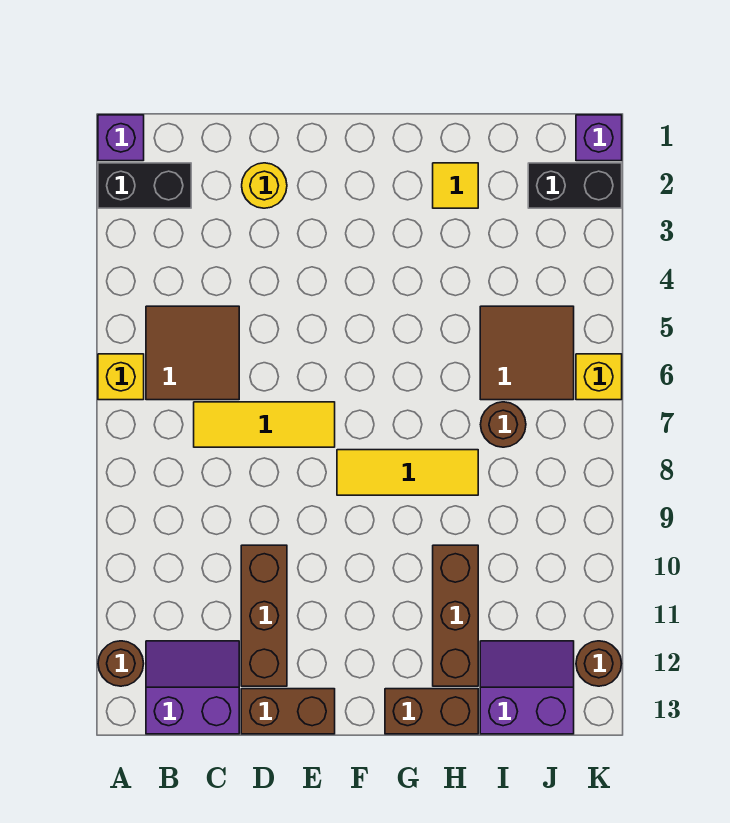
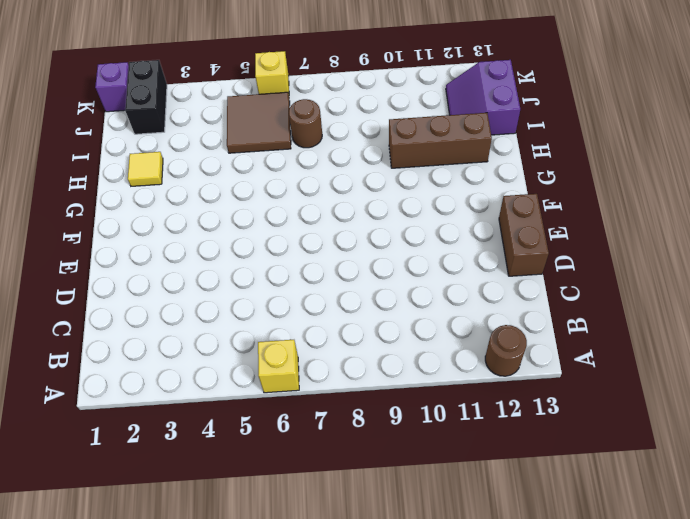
none -> purple brick A1 level 1
none -> black brick A2:B2 level 1
none -> brown tile B5:C6 level 1

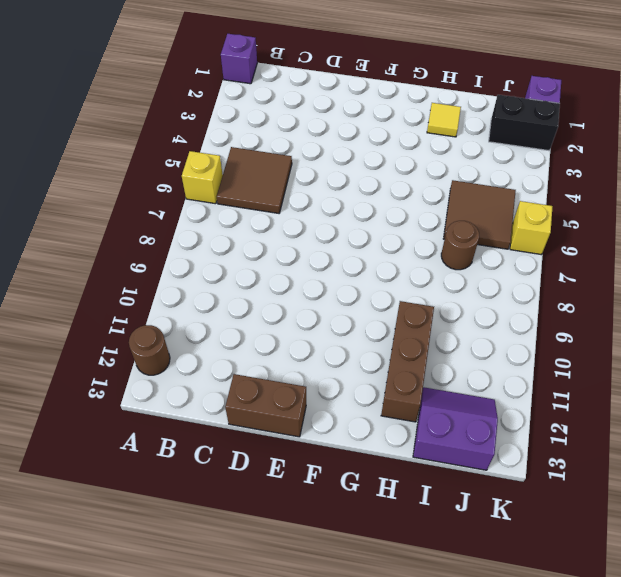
none -> black brick A2:B2 level 1
none -> purple slope B12:C13 level 1 top 13
none -> yellow tile C7:E7 level 1

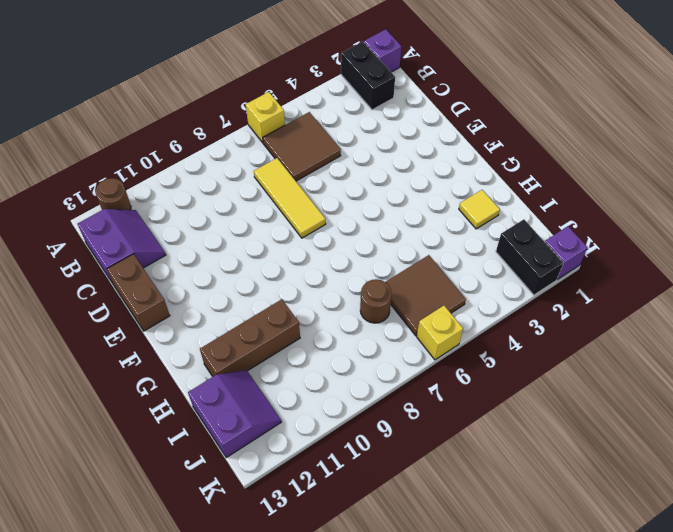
none -> yellow round brick D2 level 1
none -> brown brick D10:D12 level 1
none -> yellow tile F8:H8 level 1

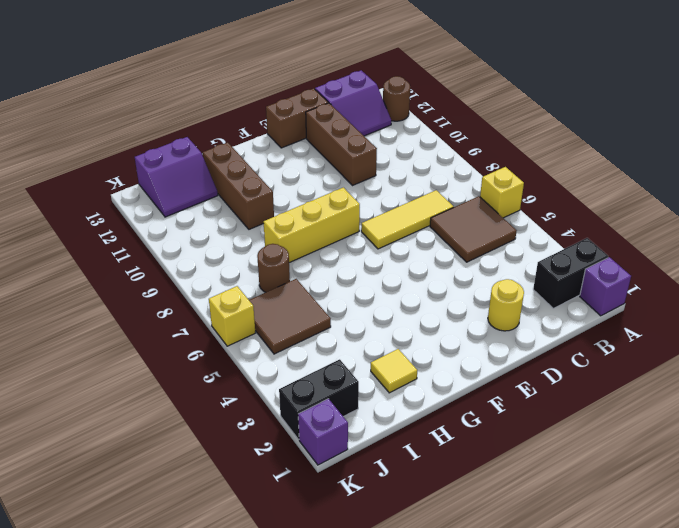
yellow brick F8:H8 level 1 -> yellow tile F8:H8 level 1
none -> brown brick G13:H13 level 1
none -> brown round brick K12 level 1

